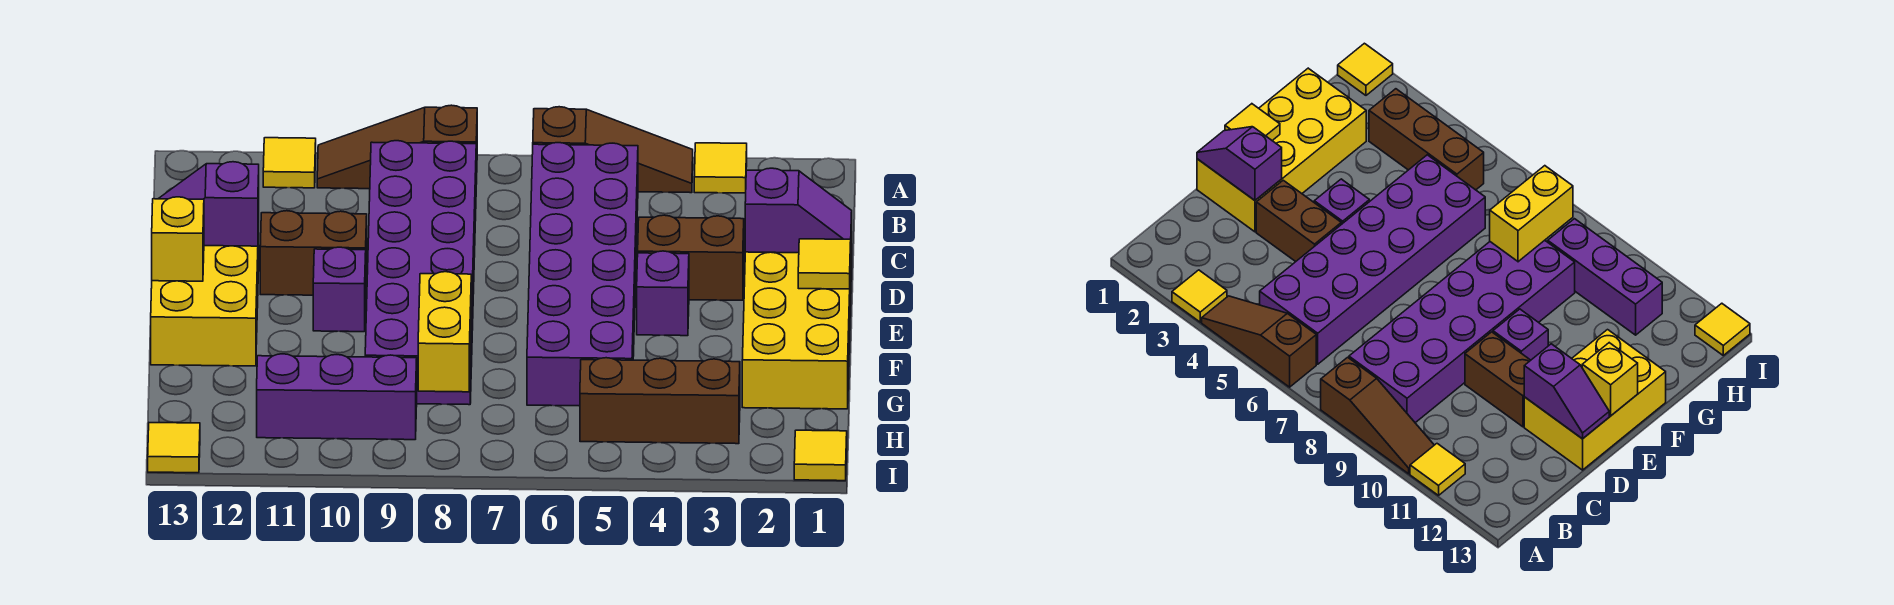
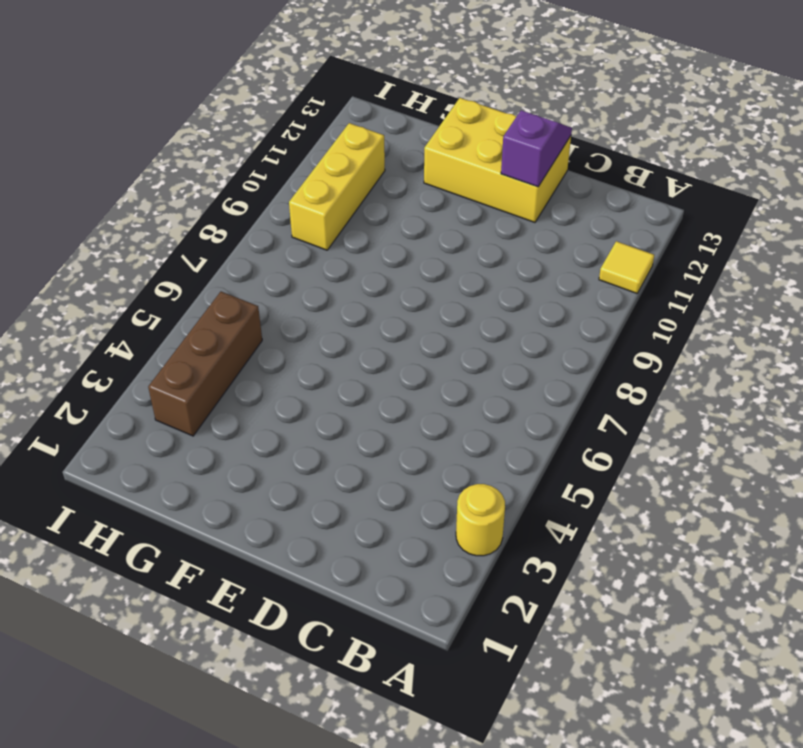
yellow round brick A3 level 1 -> yellow tile A3 level 1
yellow brick H9:H11 level 1 -> purple brick H9:H11 level 1
none -> brown slope A4:A6 level 1 top 6
none -> brown slope A8:A10 level 1 top 8
none -> purple brick B5:G6 level 1

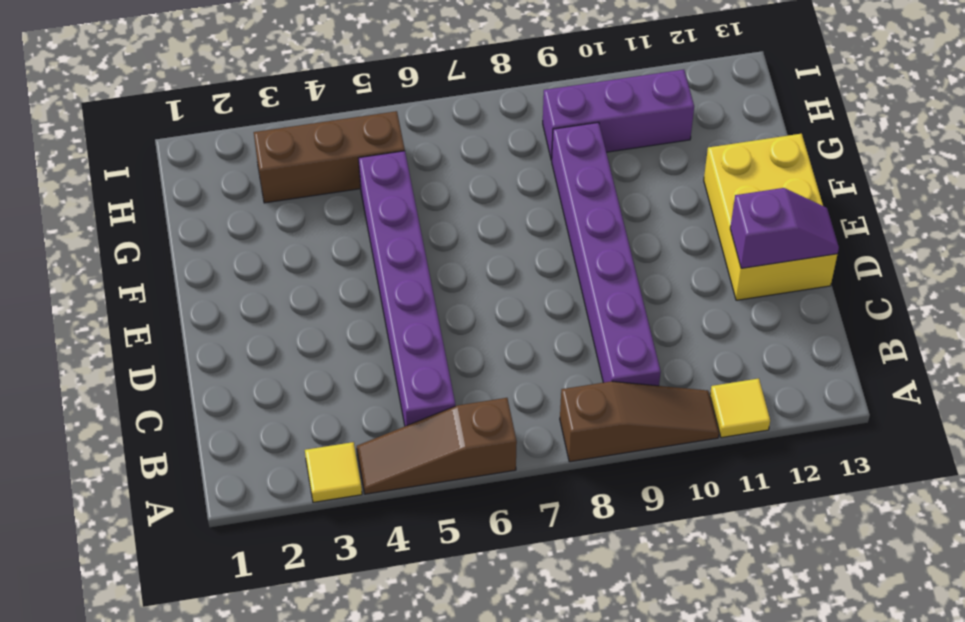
purple brick B5:G5 level 1 -> purple brick B5:G6 level 1
purple brick B9:G9 level 1 -> purple brick B8:G9 level 1
none -> yellow brick D1:G2 level 1
none -> brown brick D3:D4 level 1
none -> brown brick D10:D11 level 1

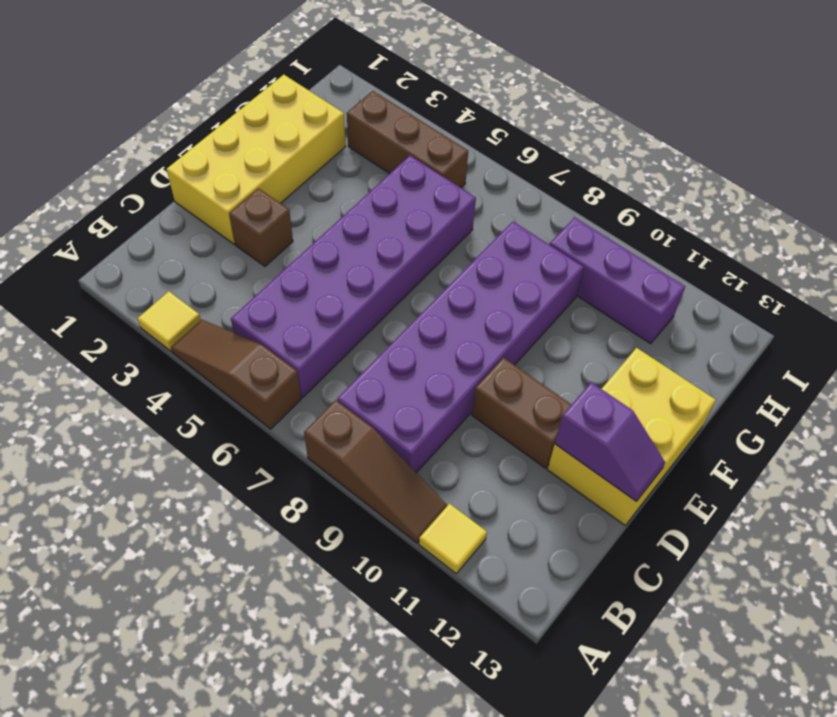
brown brick D3 level 1 -> brown brick D3:D4 level 1
none -> purple brick E4 level 1
none -> purple brick E10 level 1
none -> yellow tile I1 level 1

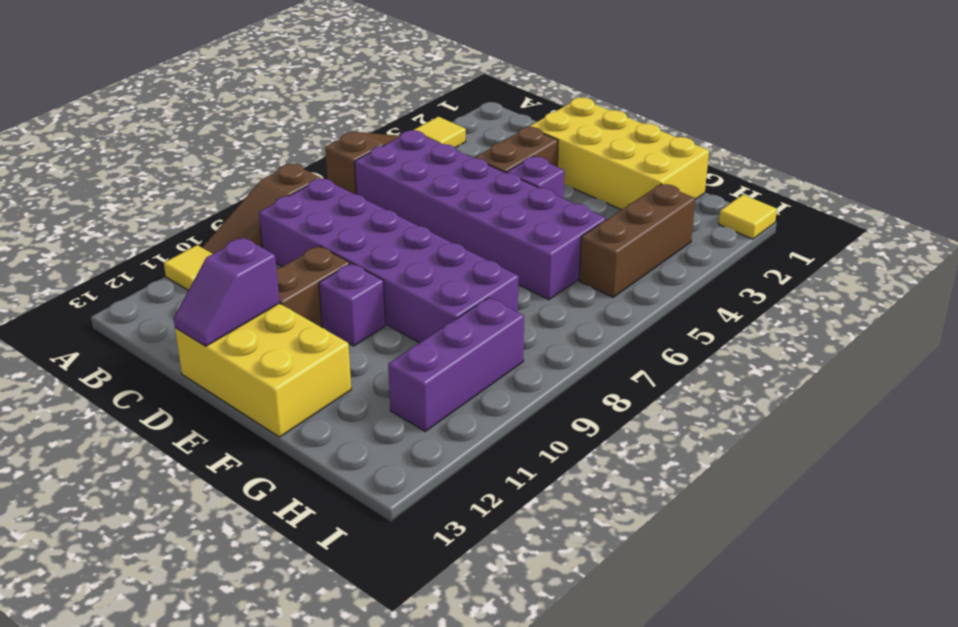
none -> yellow tile I13 level 1
none -> purple slope D1:D2 level 2 top 2
none -> yellow tile E1 level 2

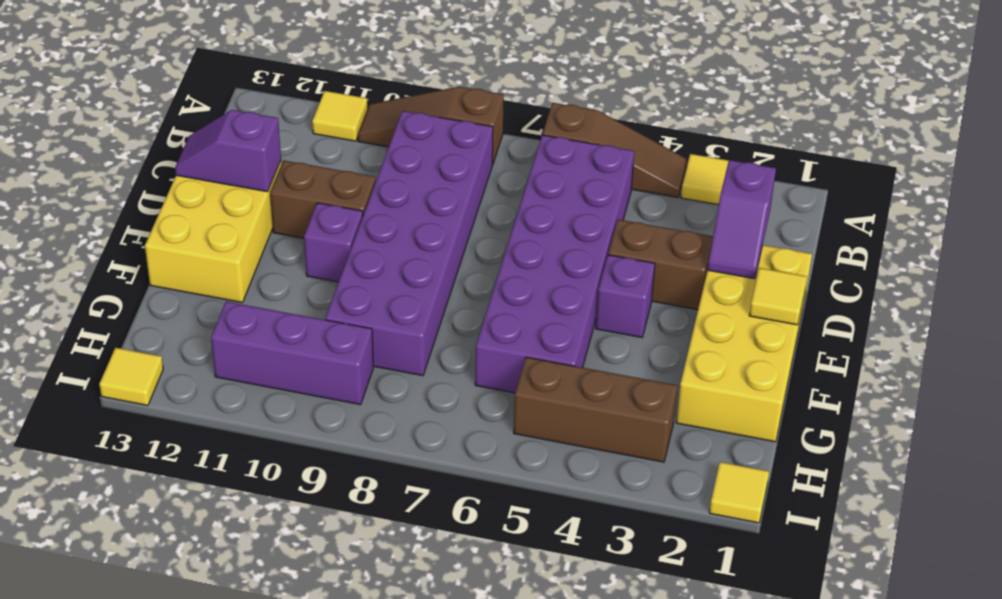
purple slope C2:D2 level 2 top C -> purple slope D1:D2 level 2 top 2
none -> yellow brick E13 level 2
none -> yellow brick G8:H8 level 2

